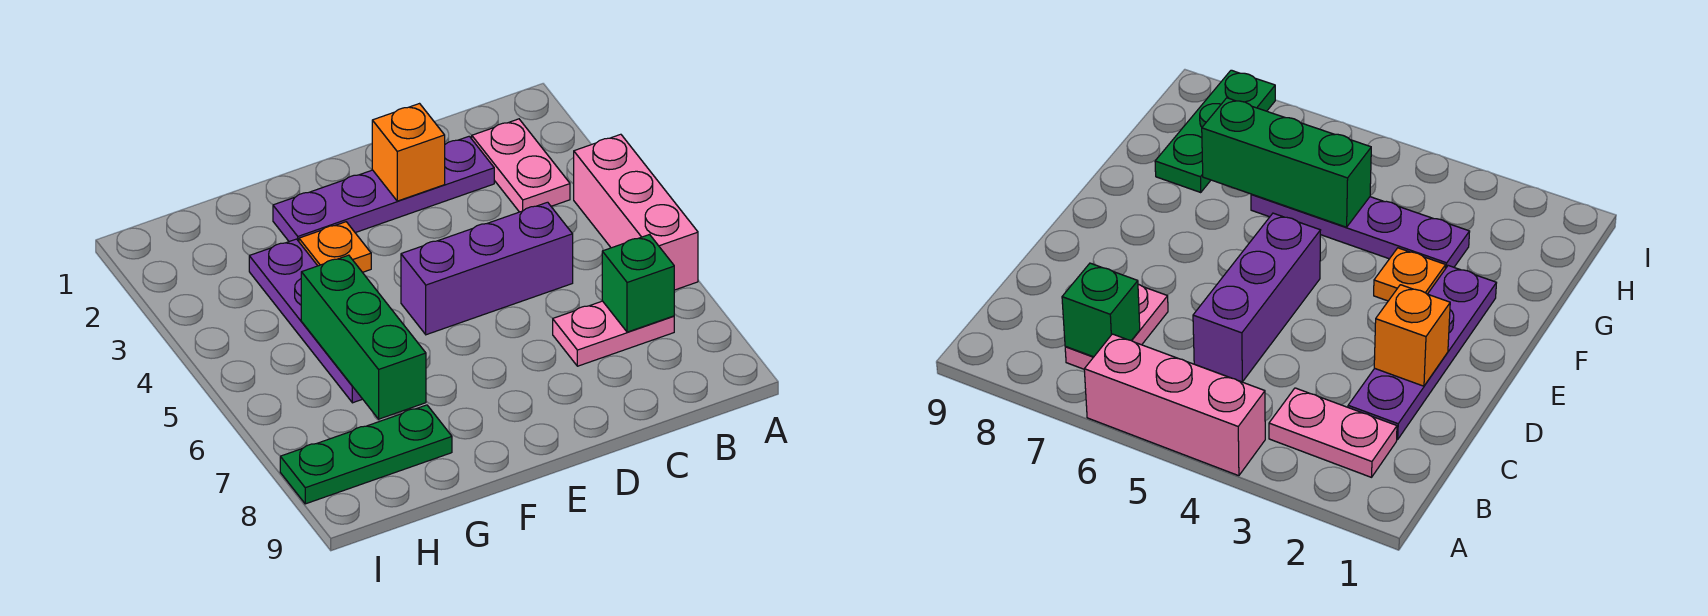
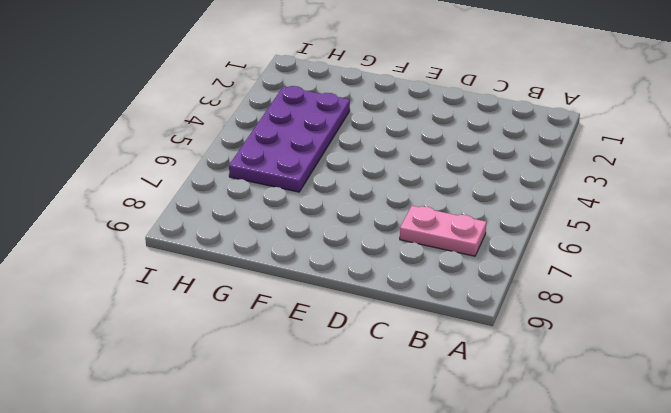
purple plate G3:H6 level 1 -> purple plate G3:G6 level 1
none -> pink brick A4:A6 level 1
none -> pink plate B2:B3 level 1

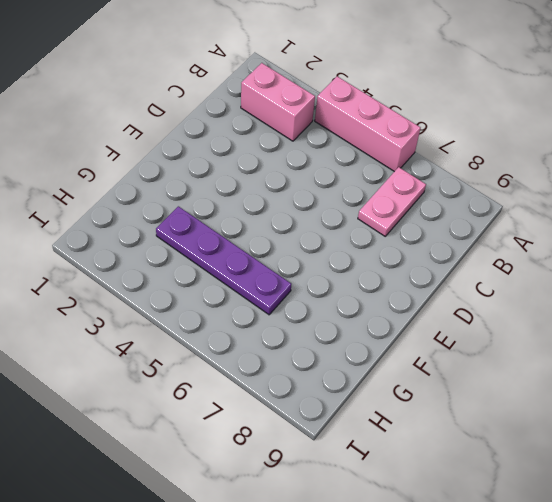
pink brick B2:B3 level 1 -> pink plate B2:B3 level 1
none -> purple plate C2:F2 level 1
none -> purple brick C5:E5 level 1

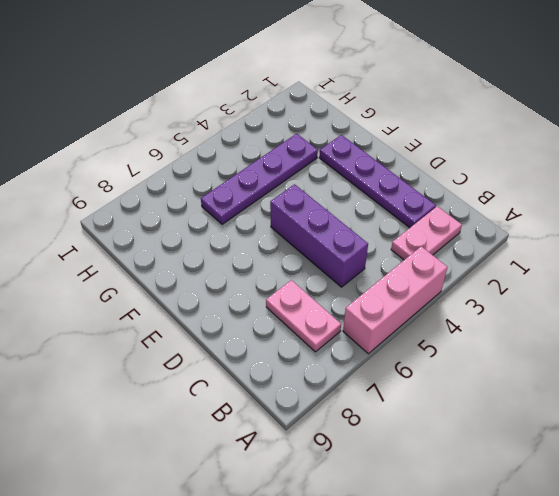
none -> orange plate F3 level 1
none -> green plate G8:I8 level 1

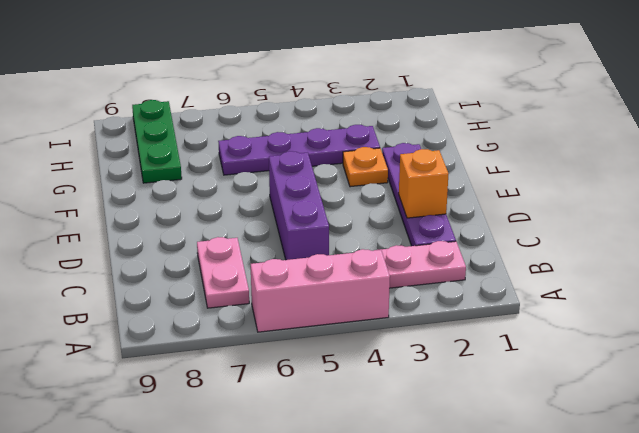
none -> green brick B7 level 2
none -> green brick G5:G7 level 2

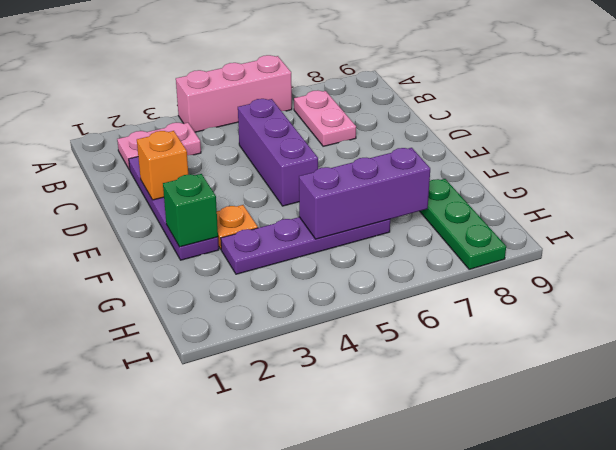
green brick F2 level 2 -> green brick B7 level 2
purple brick G5:G7 level 2 -> green brick G5:G7 level 2

